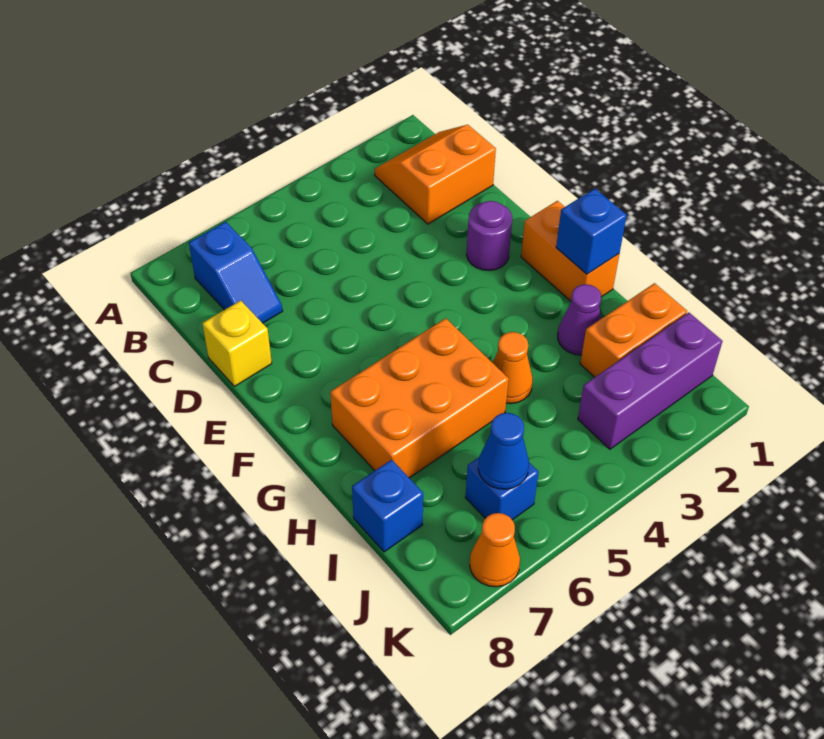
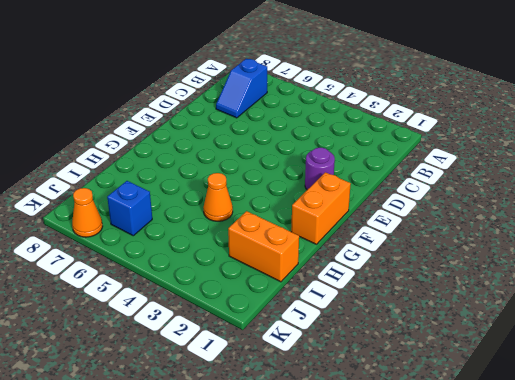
none -> orange slope B1:C2 level 1 top C
none -> yellow brick D8 level 1
none -> orange brick G5:H7 level 1

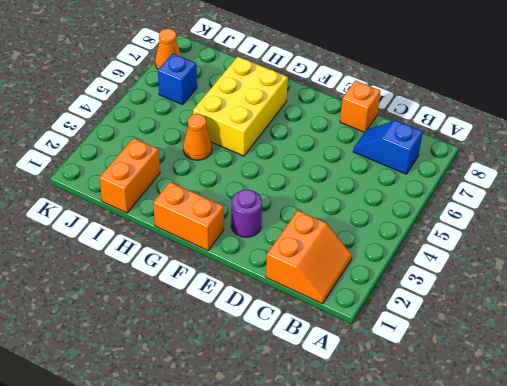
orange brick D8 level 1 -> yellow brick D8 level 1
yellow brick G5:H7 level 1 -> orange brick G5:H7 level 1
none -> purple cone H2 level 1
none -> blue brick I8 level 1
none -> purple brick J1:J3 level 1

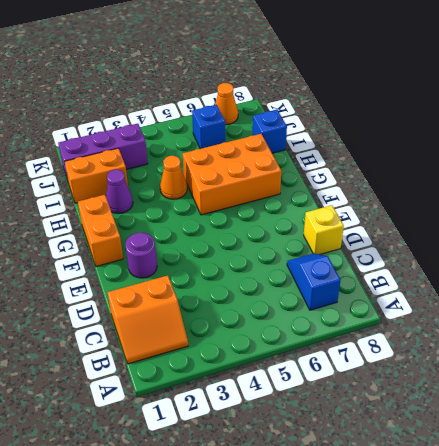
none -> blue brick G1 level 2
none -> blue cone J6 level 2

